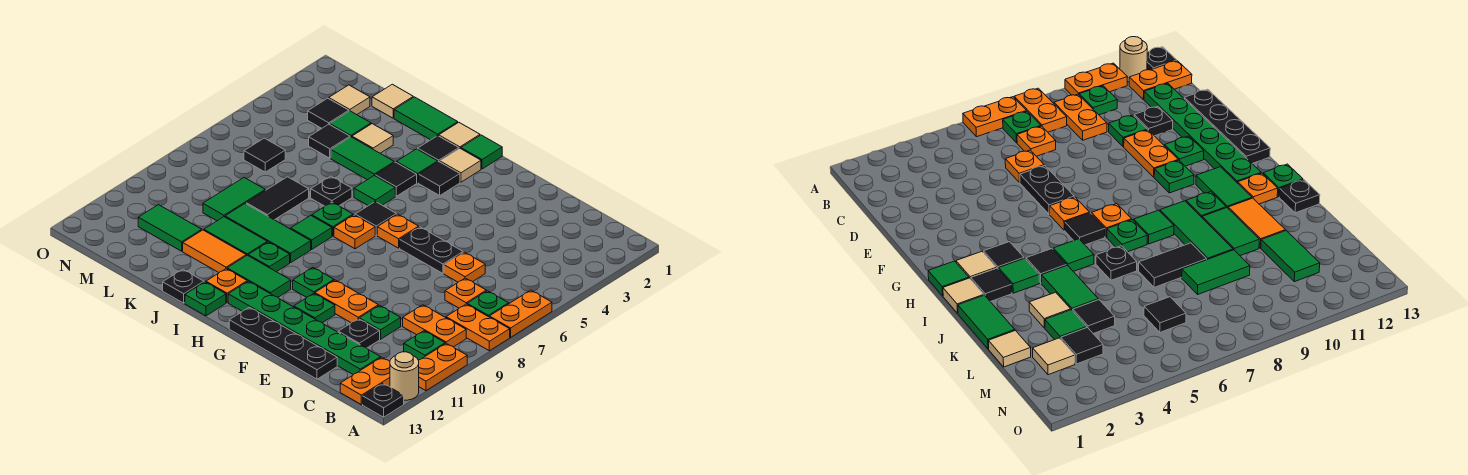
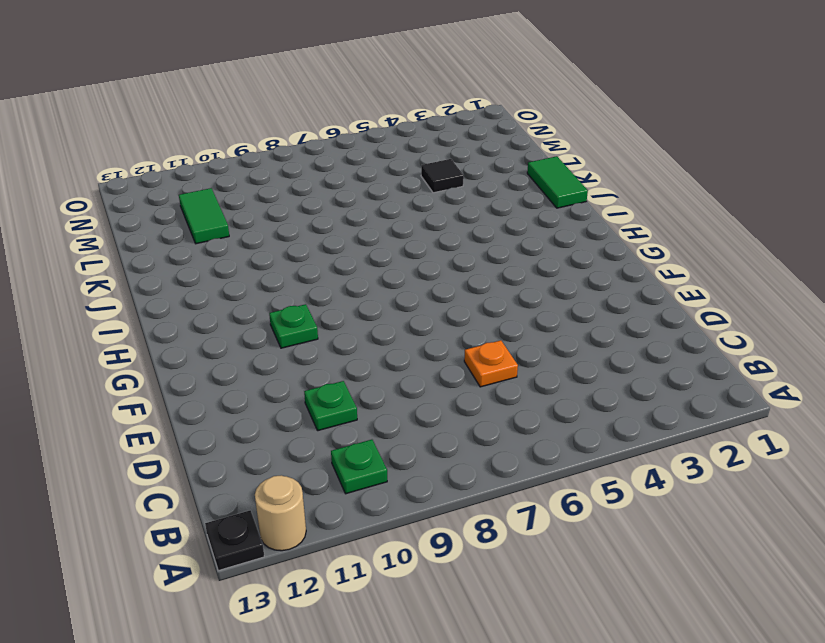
none -> orange plate A6:A7 level 1
none -> orange plate A8:B8 level 1
none -> orange plate A10:A11 level 1
none -> green plate B7 level 1

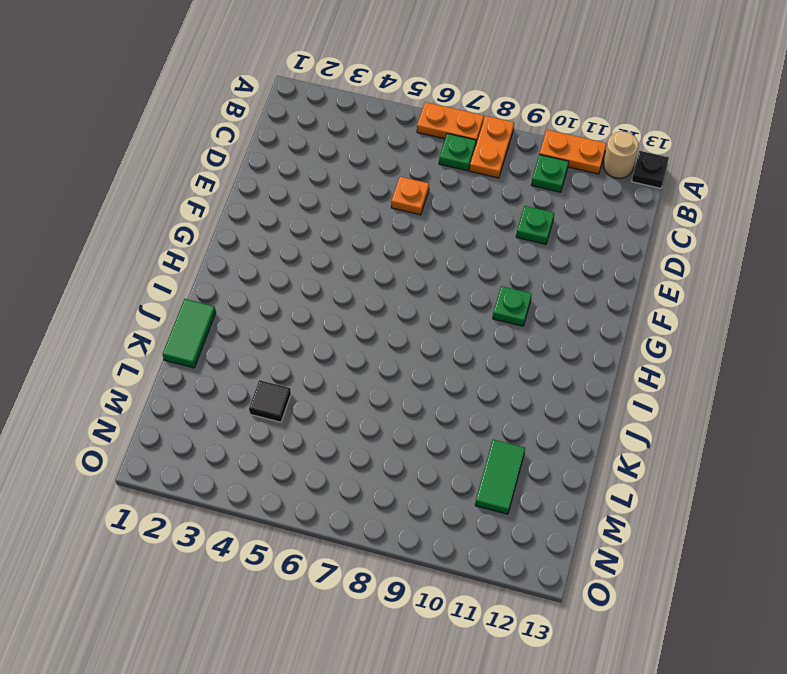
none -> orange plate B9:C9 level 1
none -> orange plate B12:B13 level 1
none -> orange plate C7 level 1
none -> green plate C12:H12 level 1

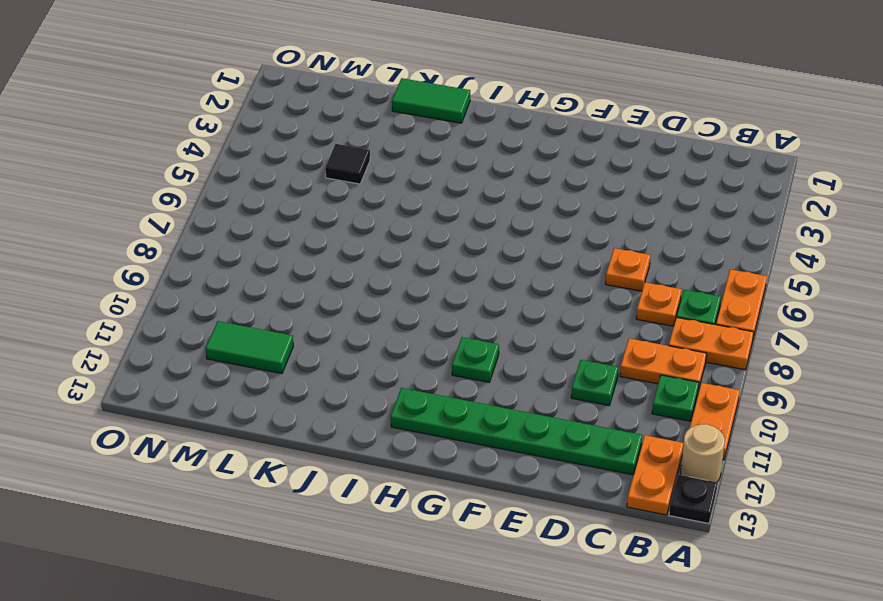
none -> black plate D11 level 1
none -> black plate D13:G13 level 1
none -> black plate E6:F6 level 1
none -> orange plate E10:F10 level 1

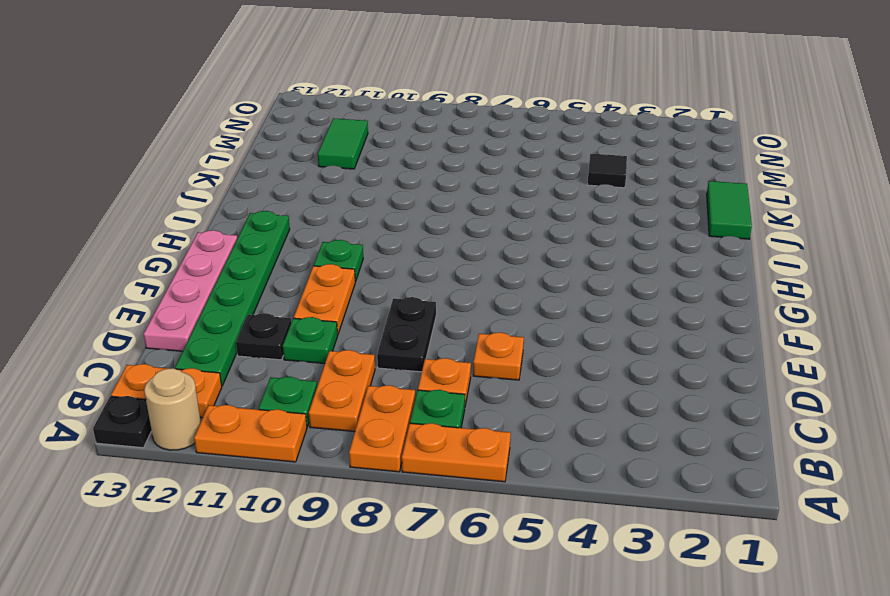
black plate D8:E8 level 1 -> black plate E6:F6 level 1
pink plate D13:G13 level 1 -> black plate D13:G13 level 1
none -> green plate F11 level 1
none -> orange plate G6 level 1
none -> green tile H1 level 1
none -> tan tile H2 level 1

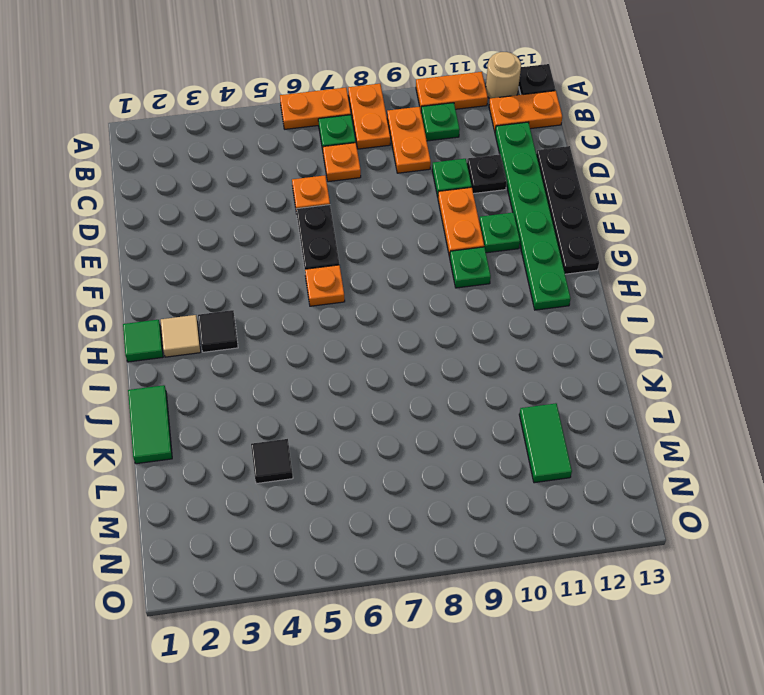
none -> black tile H6 level 1
none -> orange plate H7 level 1
none -> green tile H11:I11 level 1
none -> tan tile I1 level 1

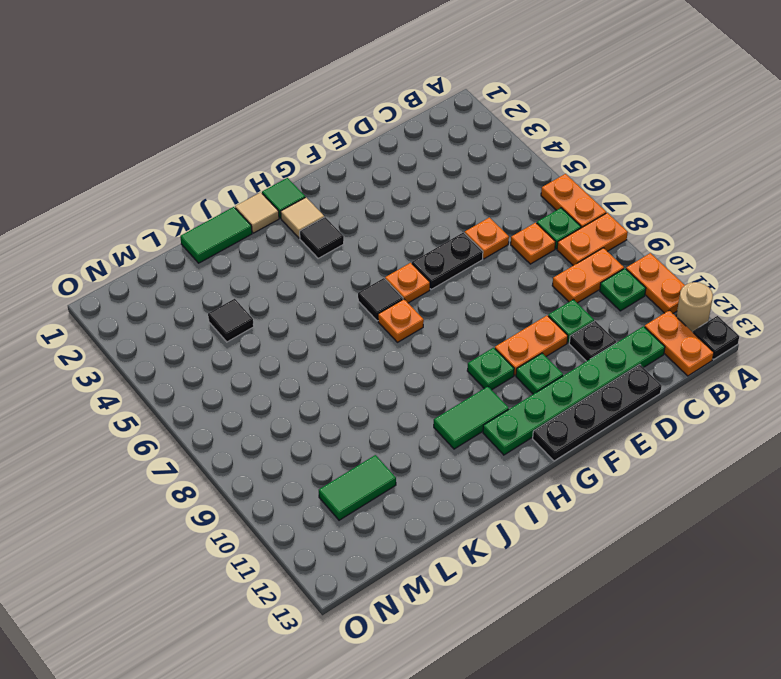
none -> black tile I2 level 1
none -> green tile I3 level 1
none -> black tile I4 level 1
none -> green tile I5 level 1

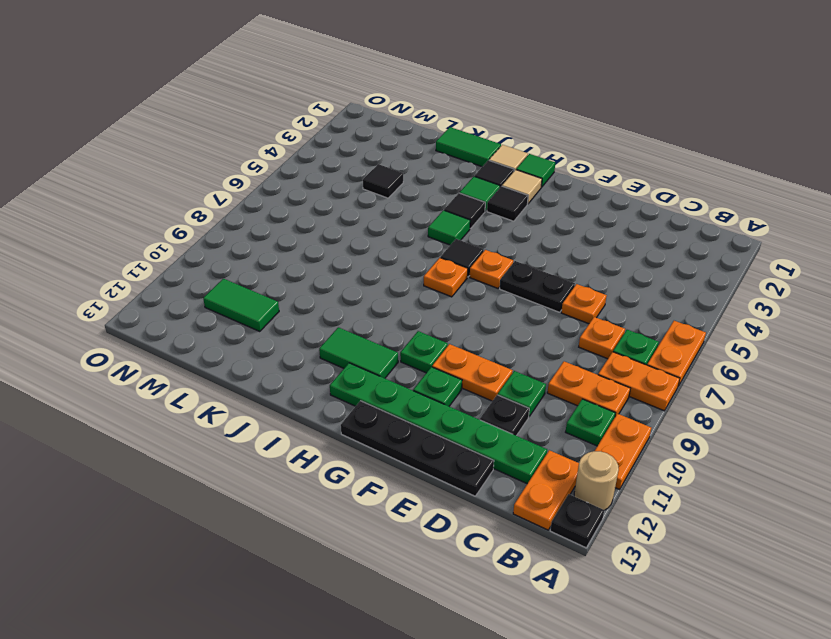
none -> green plate I7 level 1
none -> green tile I8 level 1
none -> green tile I9:K9 level 1
none -> green plate I10 level 1

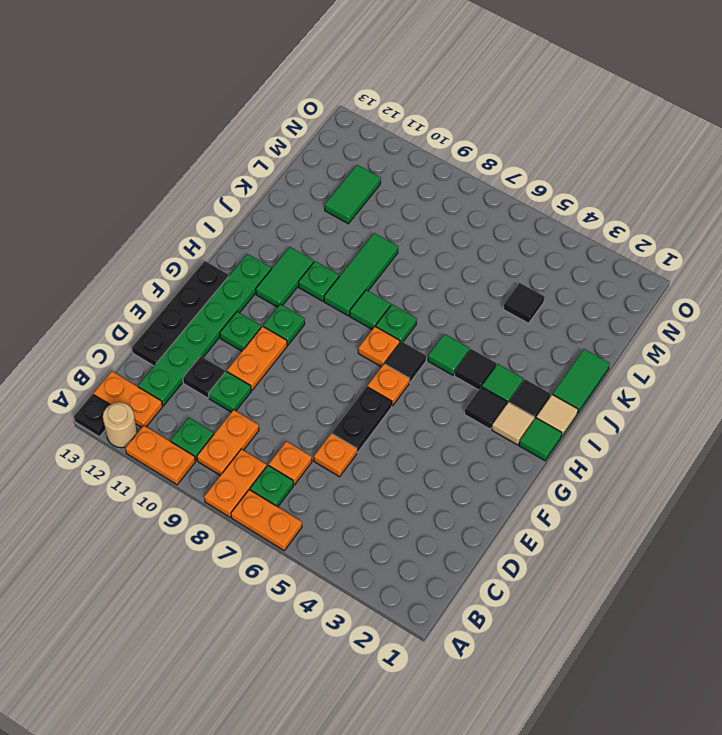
none -> orange plate I12 level 1
none -> green plate I13 level 1
none -> green tile J4:K4 level 1
none -> black plate J6 level 1

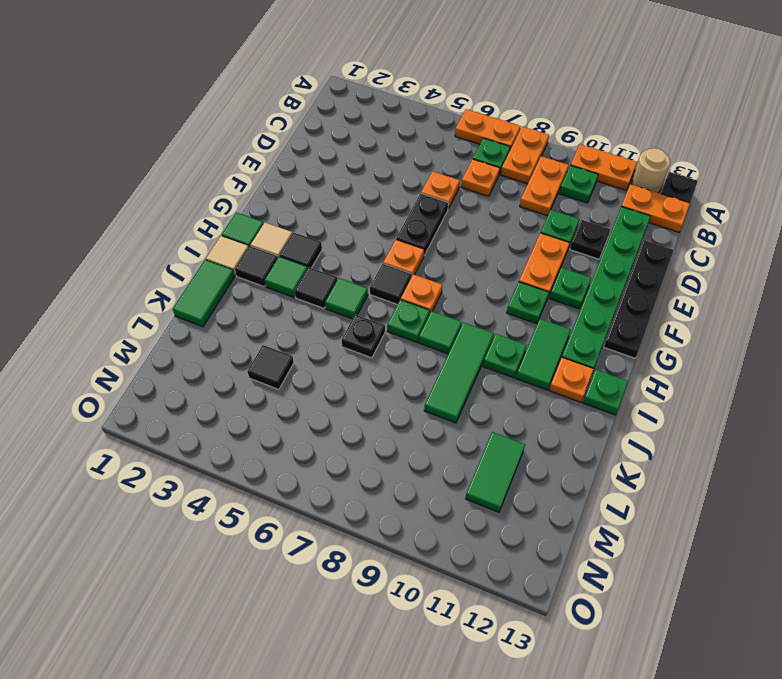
none -> green tile J4:K4 level 1
none -> green tile J10:K10 level 1
none -> orange tile J11:K11 level 1
none -> black plate J13 level 1

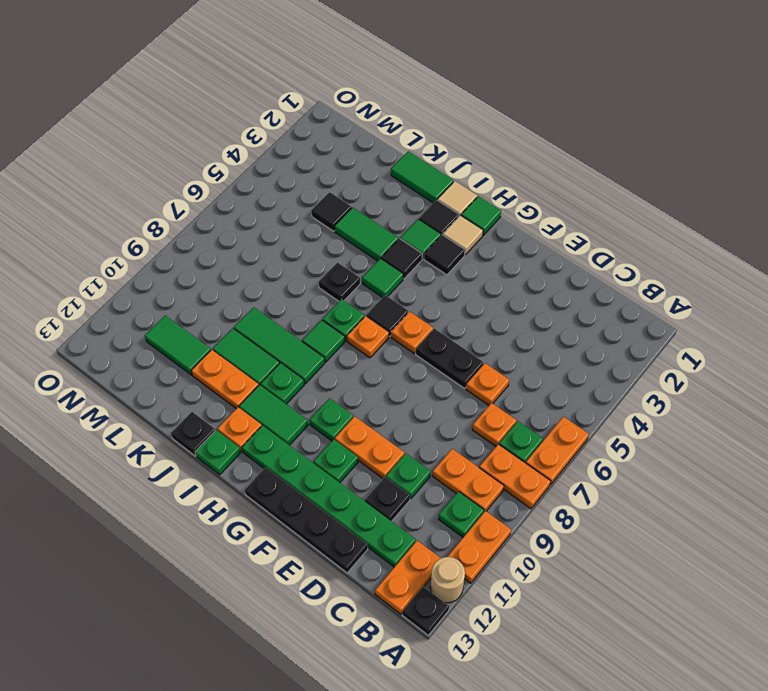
orange plate J11:K11 level 1 -> orange tile J11:K11 level 1
none -> tan tile K3 level 1
none -> black tile K7:K8 level 1
none -> tan tile L1 level 1
none -> green tile L3 level 1

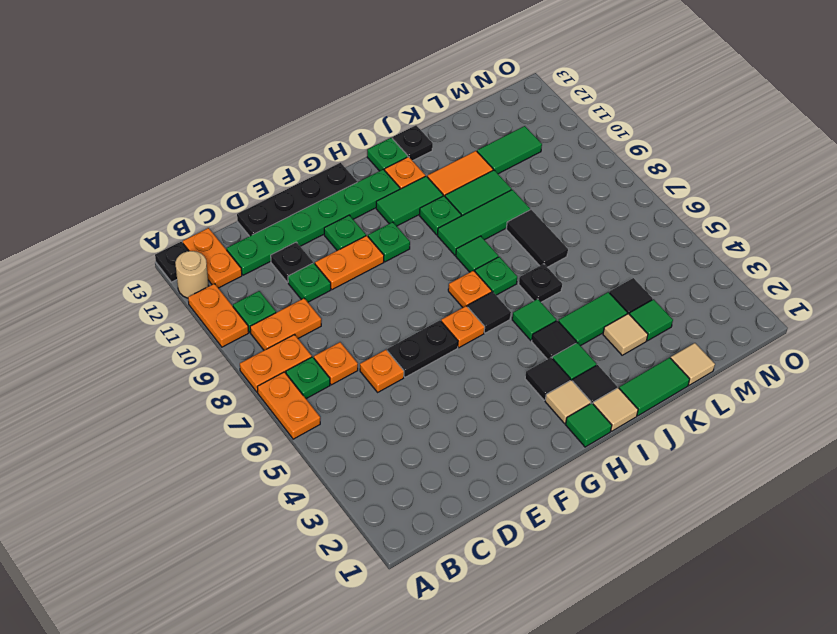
none -> green tile L8:L9 level 1
none -> tan tile M2 level 1
none -> black tile M3 level 1
none -> black tile M6 level 1

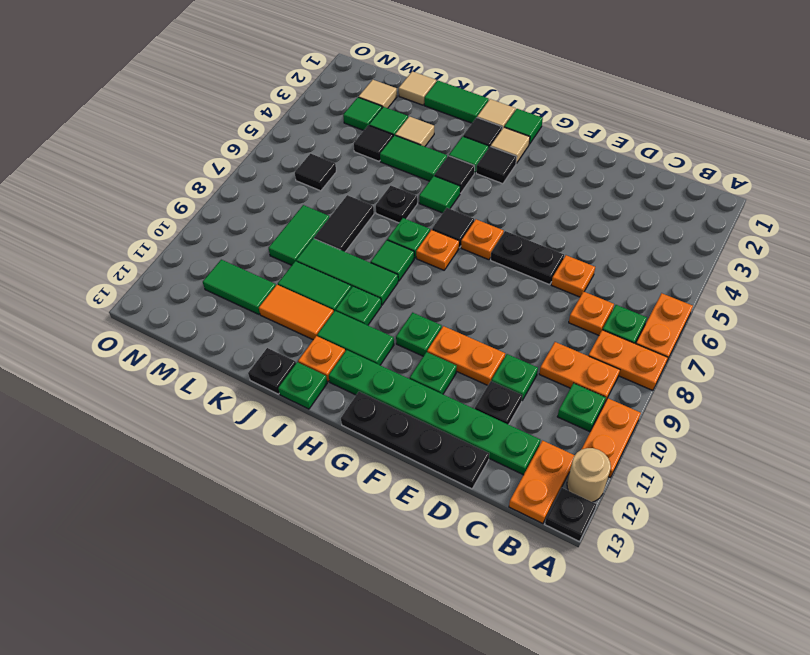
green tile M3 level 1 -> black tile M3 level 1

